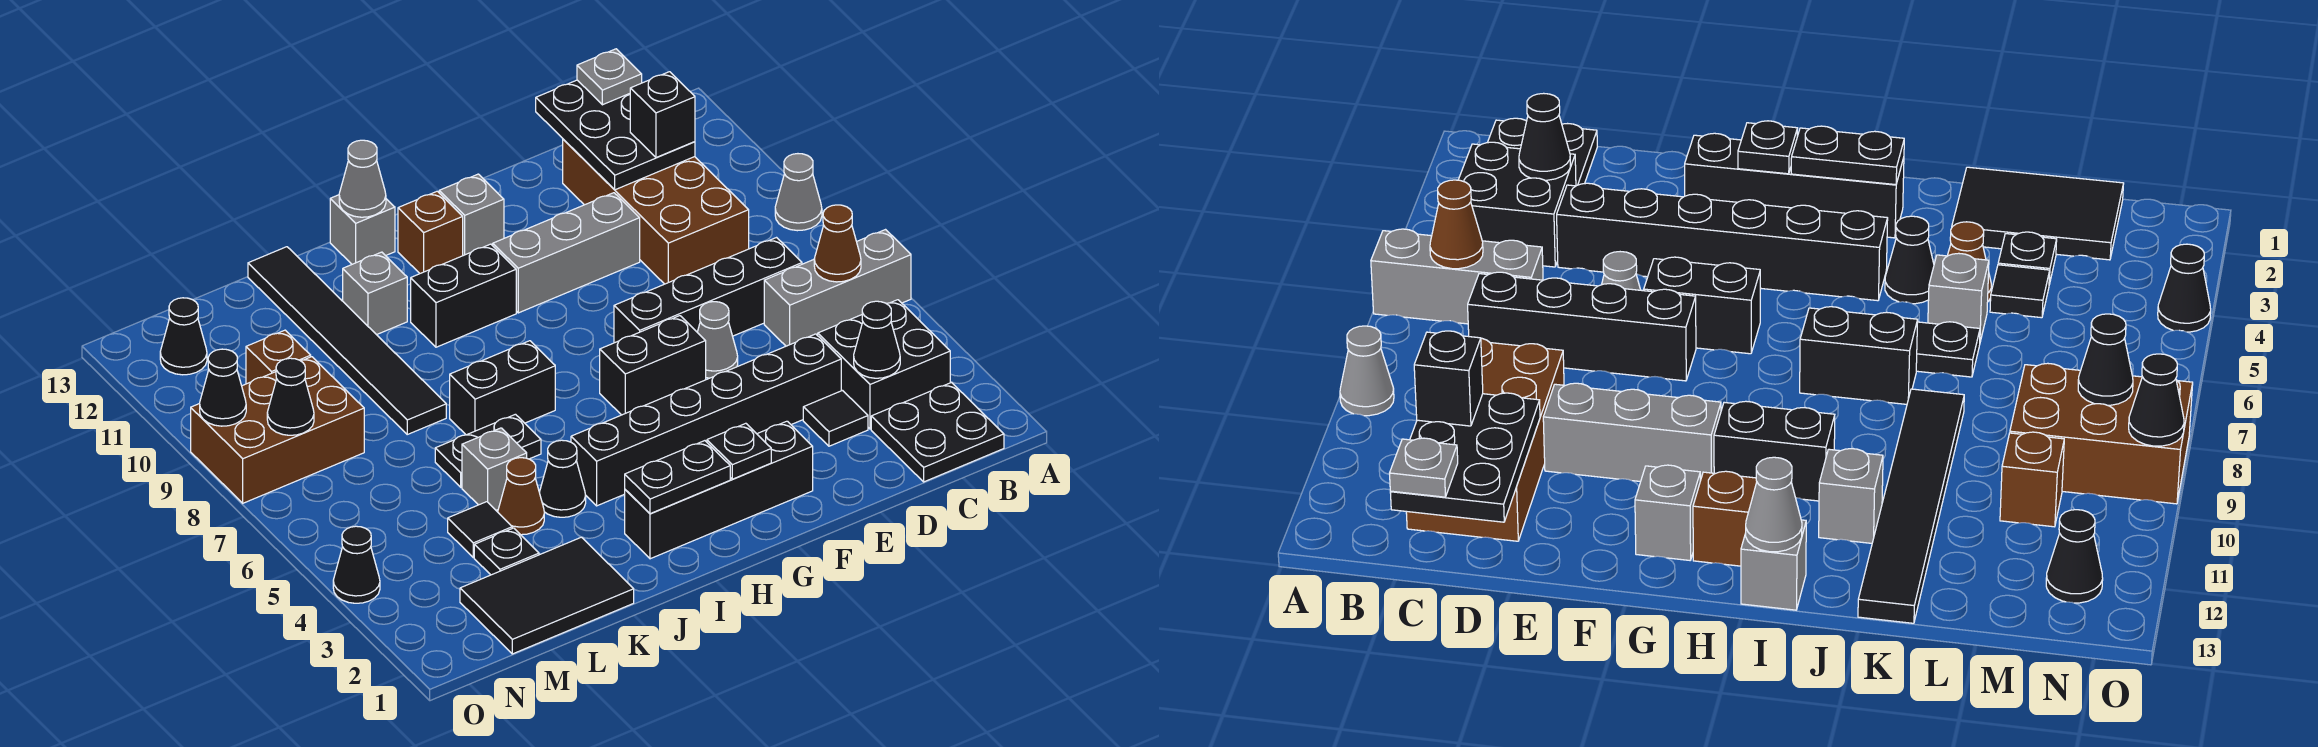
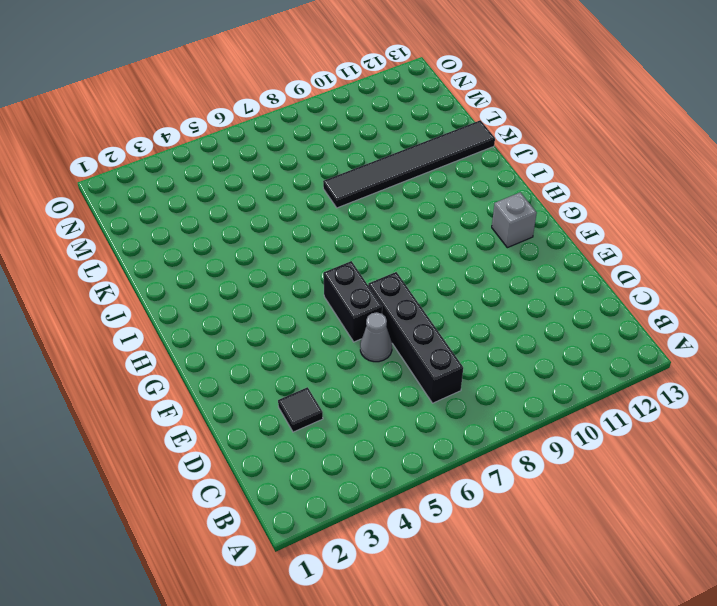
none -> grey brick A6:C6 level 1
none -> grey cone A9 level 1
none -> black plate B1:C2 level 1
none -> black brick B3:C4 level 1

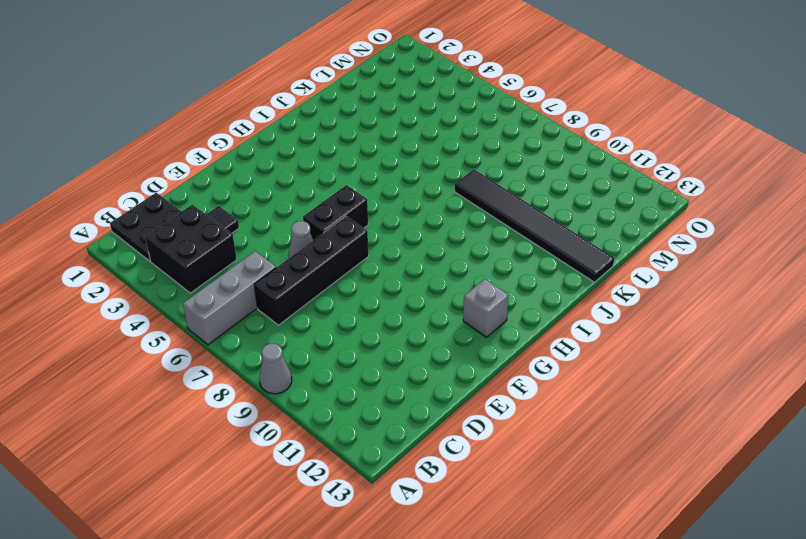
none -> brown brick C9:D12 level 1
none -> black brick D4:I4 level 1
none -> grey brick E10:G10 level 1
none -> black brick F2:I2 level 1

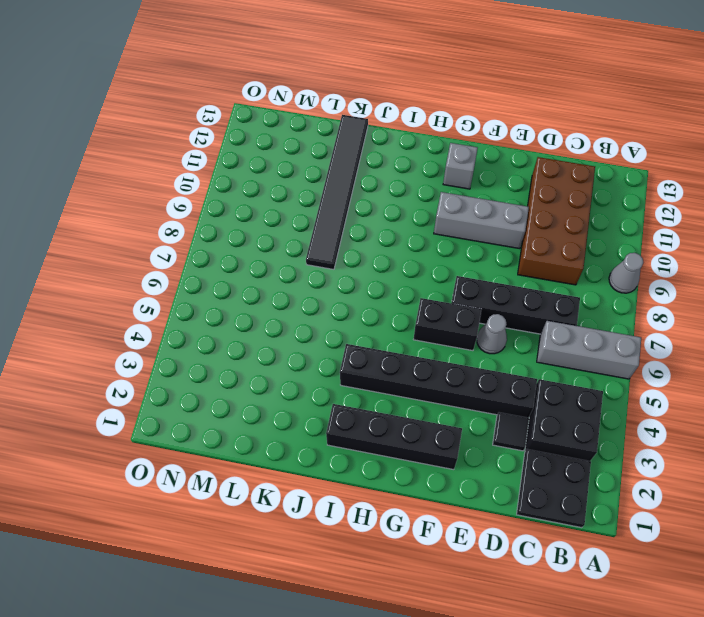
none -> black brick H10:I10 level 1
none -> brown brick H12 level 1
none -> black brick I7:J7 level 1
none -> grey brick I13 level 1

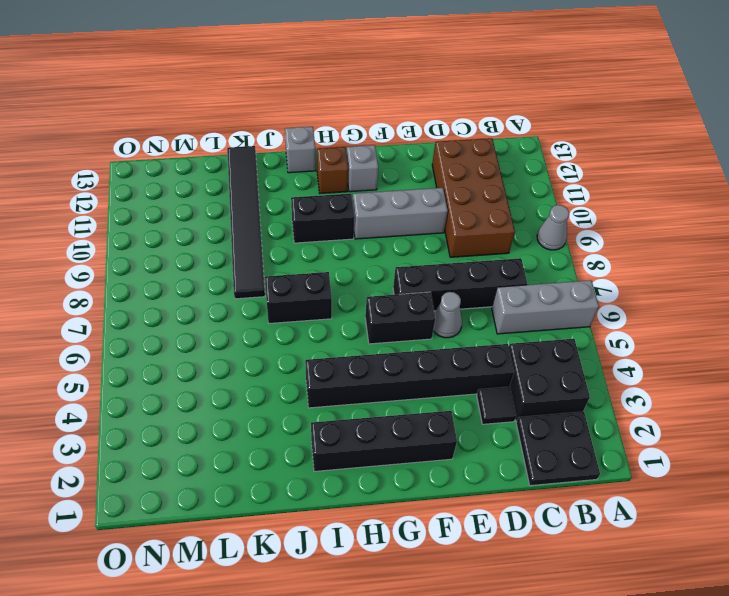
none -> black cone J4 level 1
none -> black plate J6:K6 level 1
none -> grey brick J11 level 1
none -> black tile K1:M2 level 1

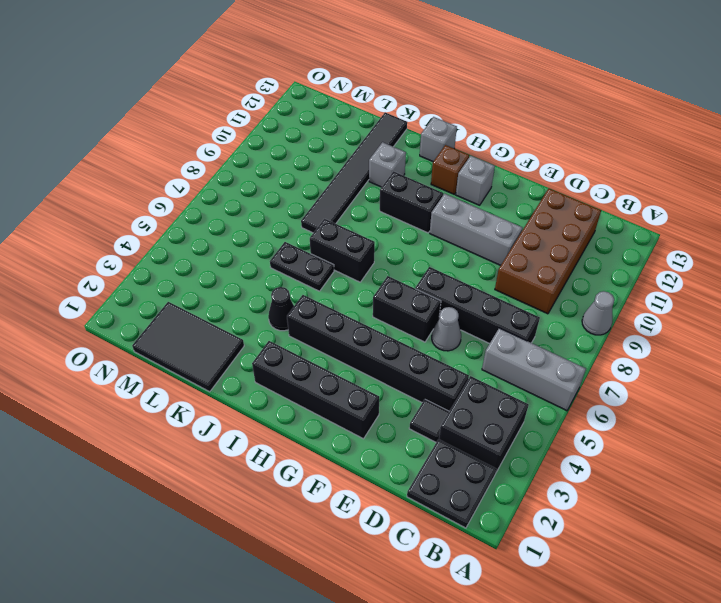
none -> brown cone K4 level 1
none -> grey brick K5 level 1
none -> black plate L3 level 1
none -> black tile L4 level 1

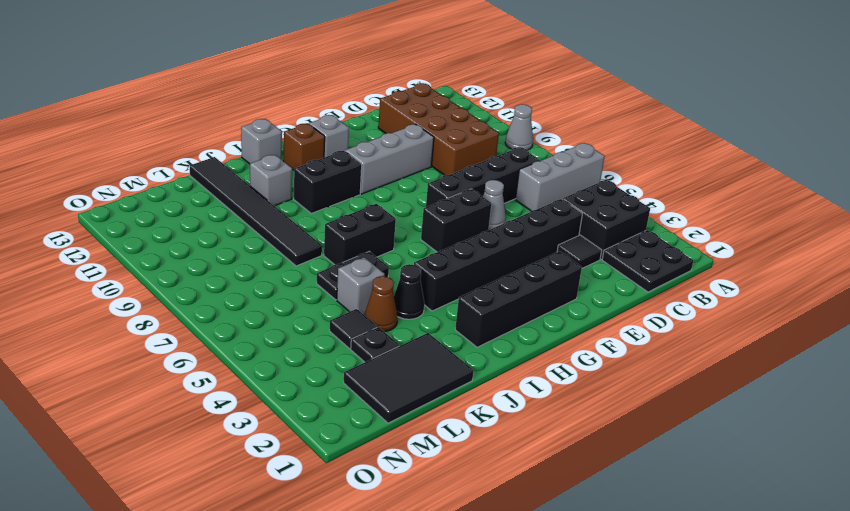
none -> brown brick M8:O9 level 1
none -> brown brick M10 level 1
none -> black cone N12 level 1
none -> black cone O4 level 1

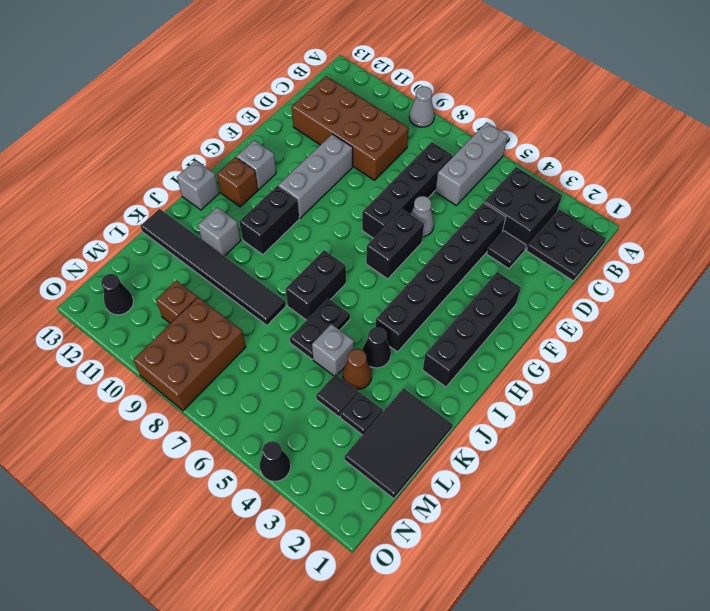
none -> brown cone B6 level 2
none -> black cone C3 level 2
none -> black plate C11:D13 level 2
none -> black plate G2 level 2

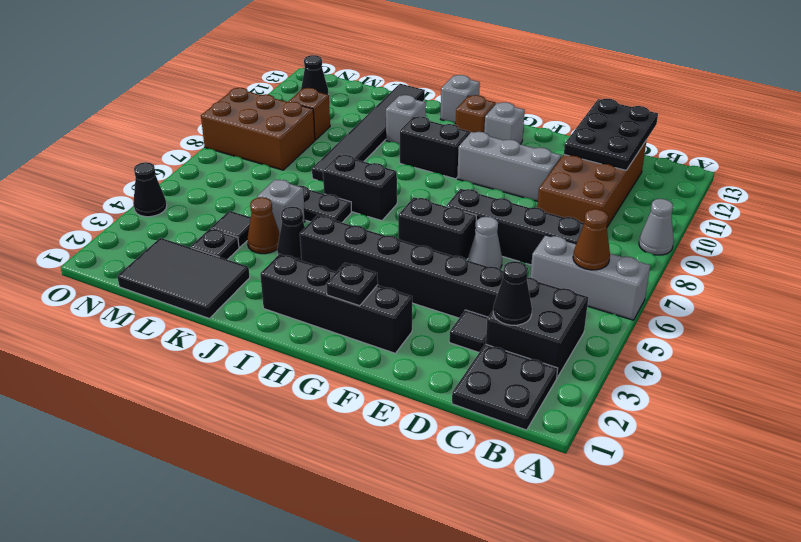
none -> black plate H2:I2 level 2
none -> grey cone I13 level 2
none -> black cone N8 level 2
none -> black cone O9 level 2

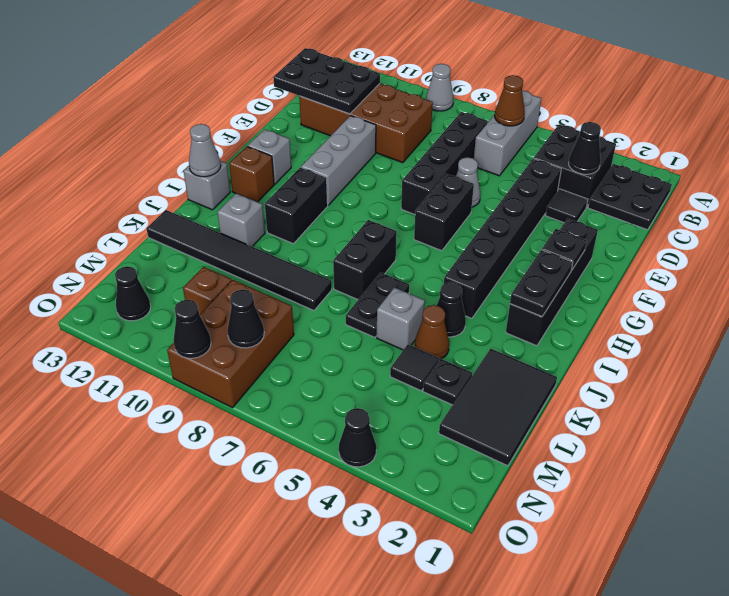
none -> black brick C11 level 3
none -> grey plate C13 level 3

